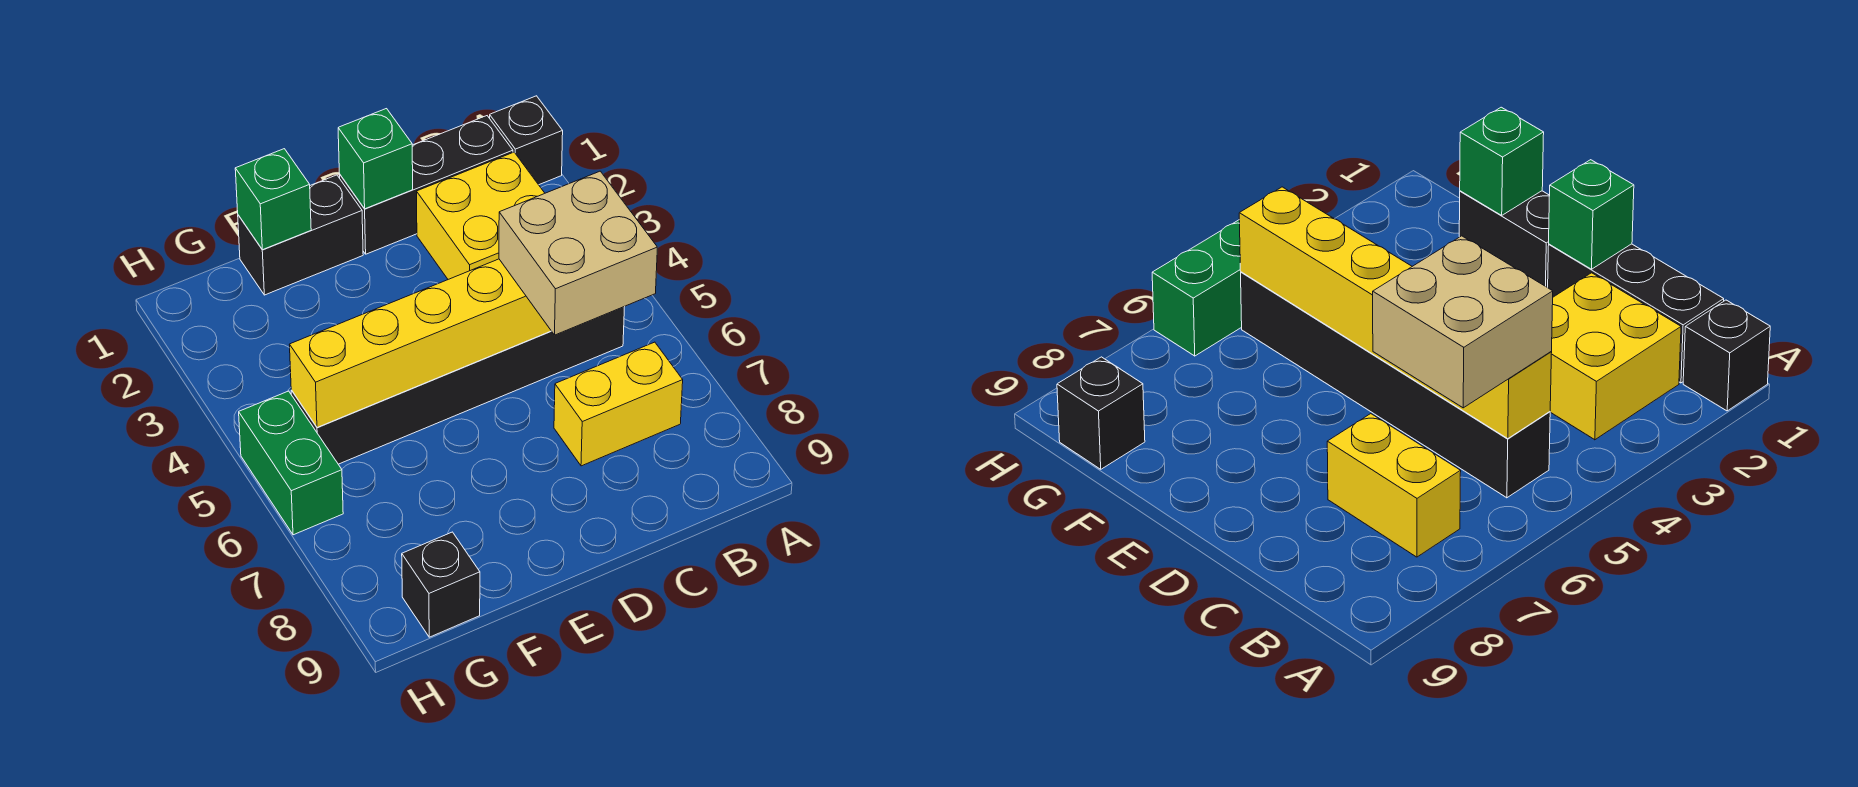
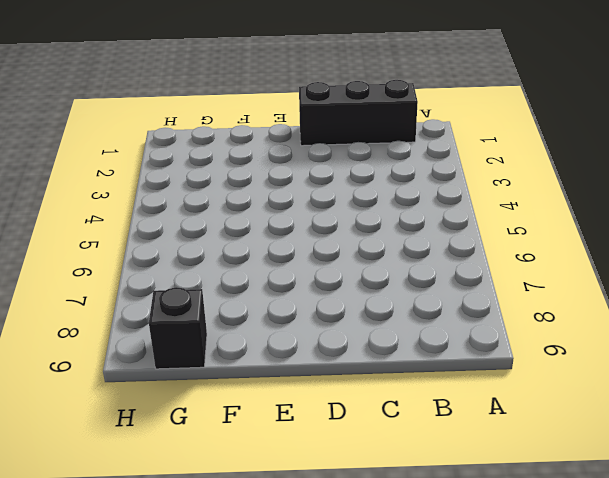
none -> black brick A1 level 1
none -> yellow brick B2:C3 level 1
none -> black brick B5:G5 level 1

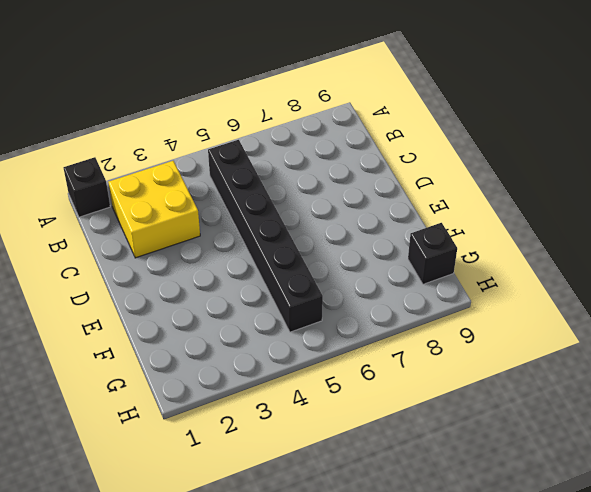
none -> black brick B1:D1 level 1
none -> yellow brick B7:C7 level 1
none -> black brick E1:F1 level 1

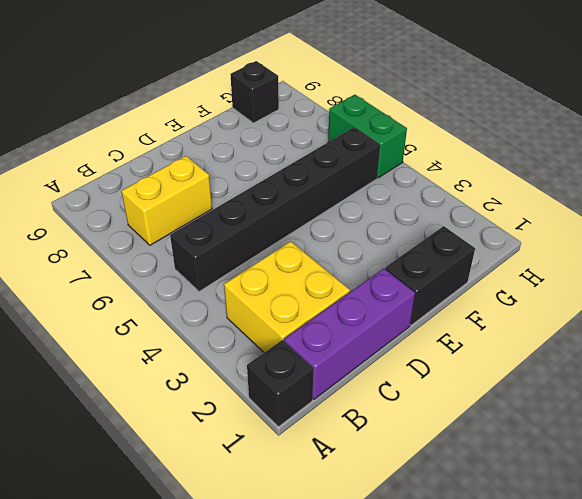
purple brick B1:D1 level 1 -> black brick B1:D1 level 1
none -> yellow brick B5:G5 level 2
none -> green brick D1 level 2
none -> green brick F1 level 2

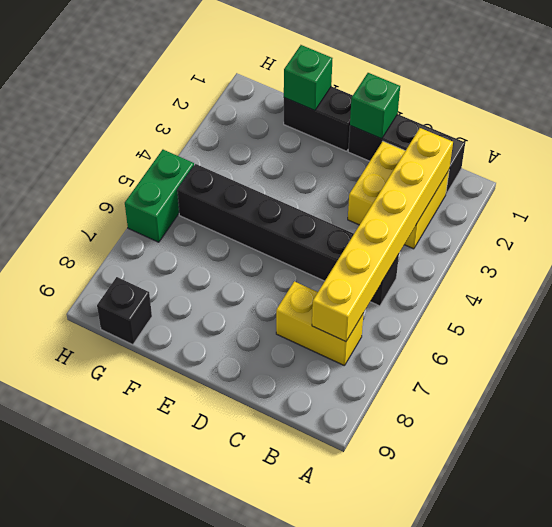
yellow brick B2:B7 level 2 -> yellow brick B5:G5 level 2
none -> black brick A1 level 1
none -> tan brick B5:C6 level 3

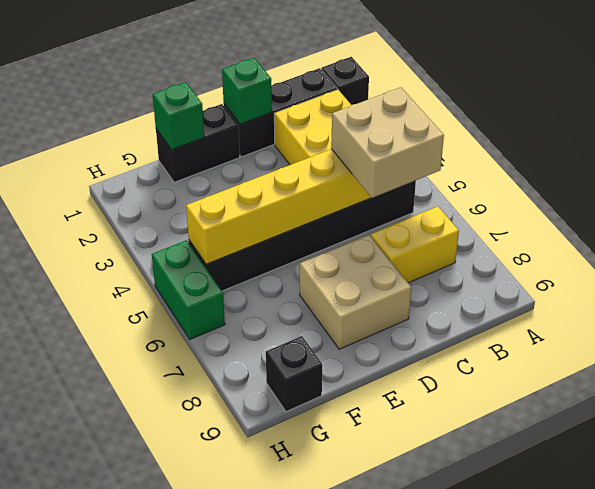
tan brick D7:E8 level 1 -> none

